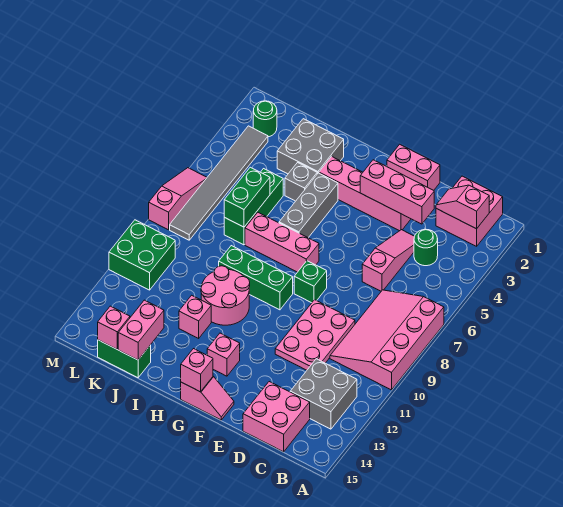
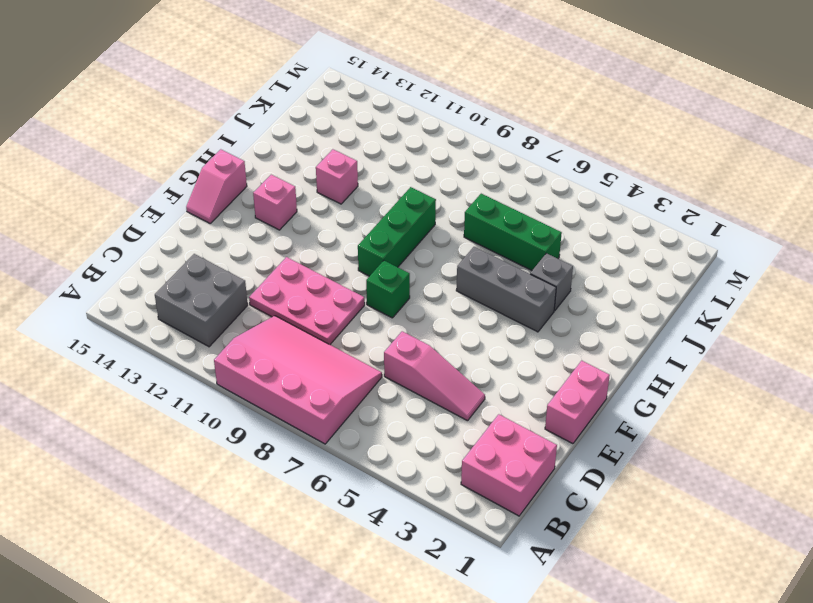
none -> green round brick C4 level 1
none -> pink brick C14:D15 level 1
none -> pink brick E3:H3 level 1
none -> pink brick G7:I7 level 1

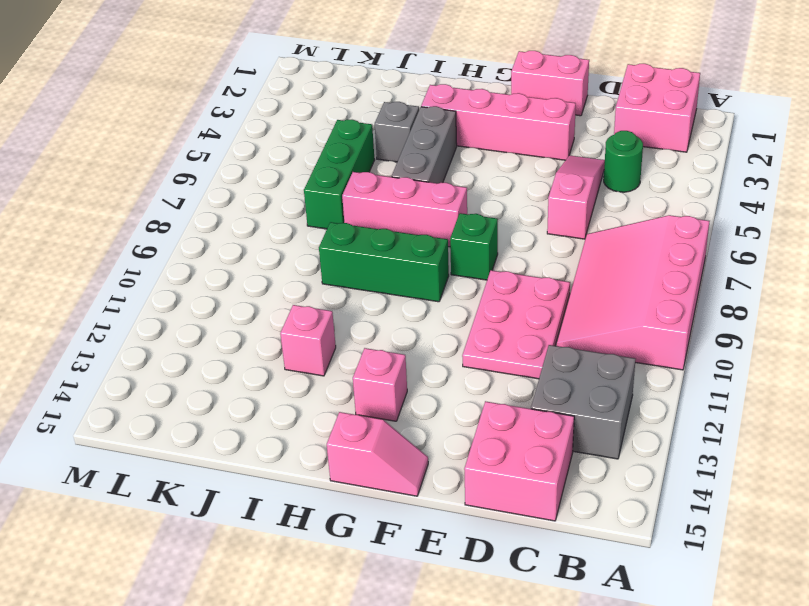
none -> pink round brick H10:I11 level 1
none -> grey brick I2:J3 level 1
none -> green brick J15:K15 level 1
none -> green round brick L2 level 1

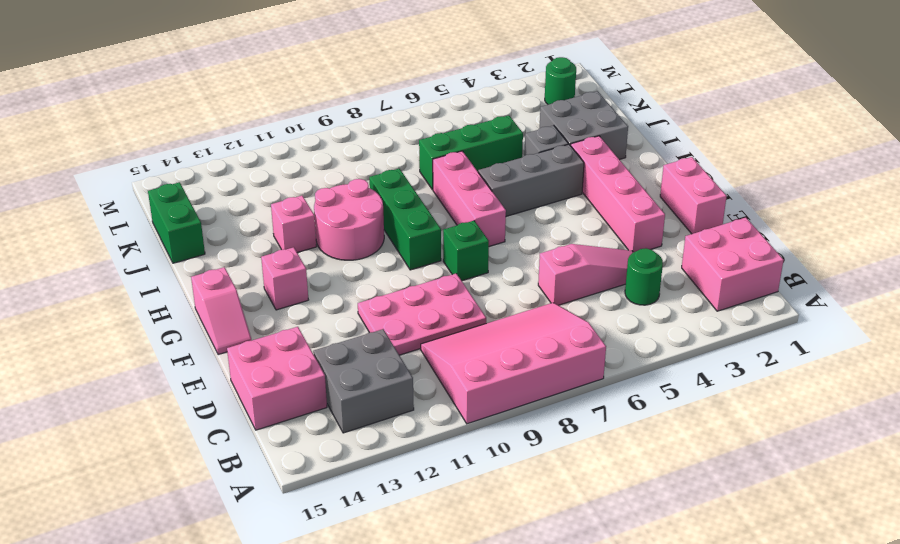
none -> grey tile L3:L8 level 1
none -> green brick L10:M11 level 1
none -> pink slope M6:M8 level 1 top 8
none -> pink slope B2:C2 level 2 top B

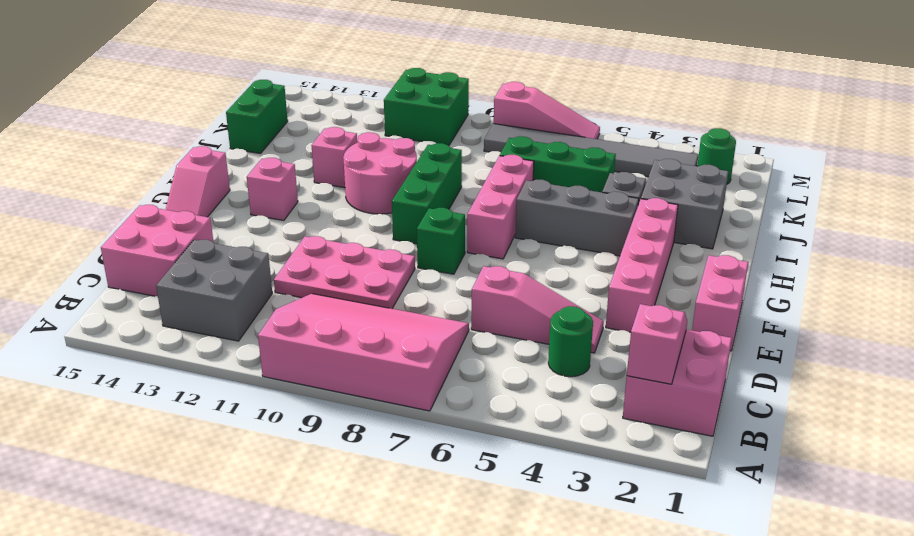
none -> pink brick D3:F3 level 2
none -> pink brick G15 level 2
none -> green brick J6:J7 level 2
none -> pink brick J14:J15 level 2

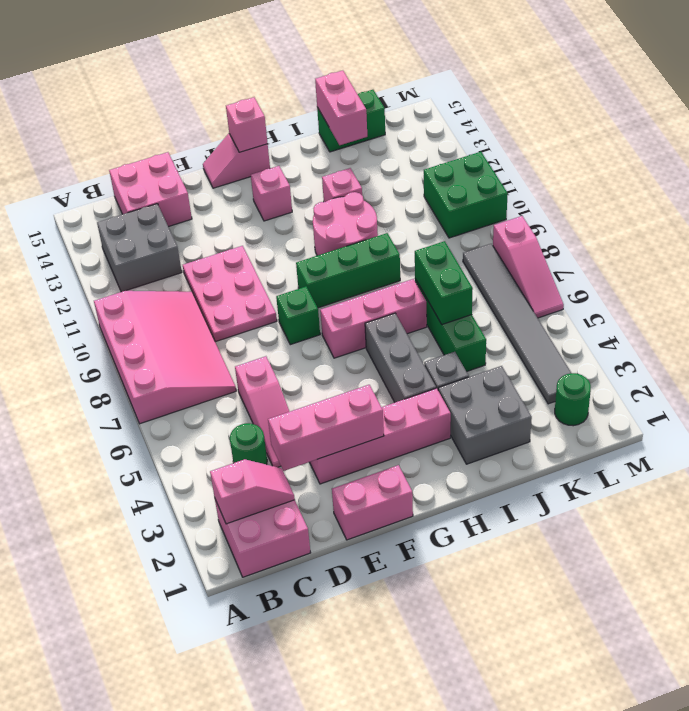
none -> pink brick K15 level 2

